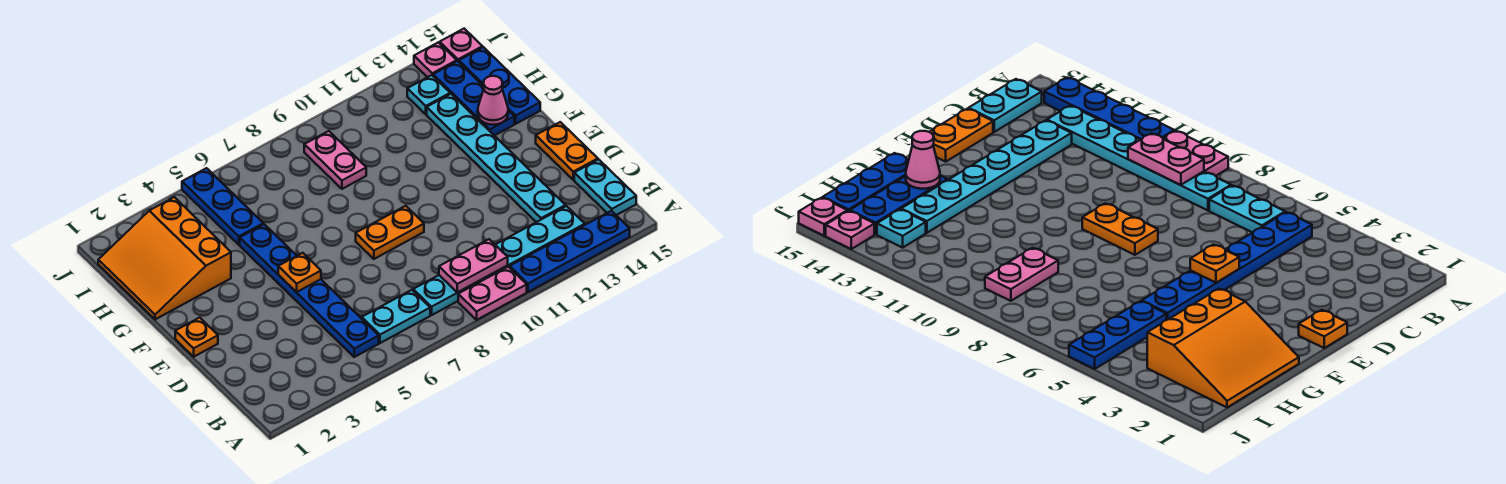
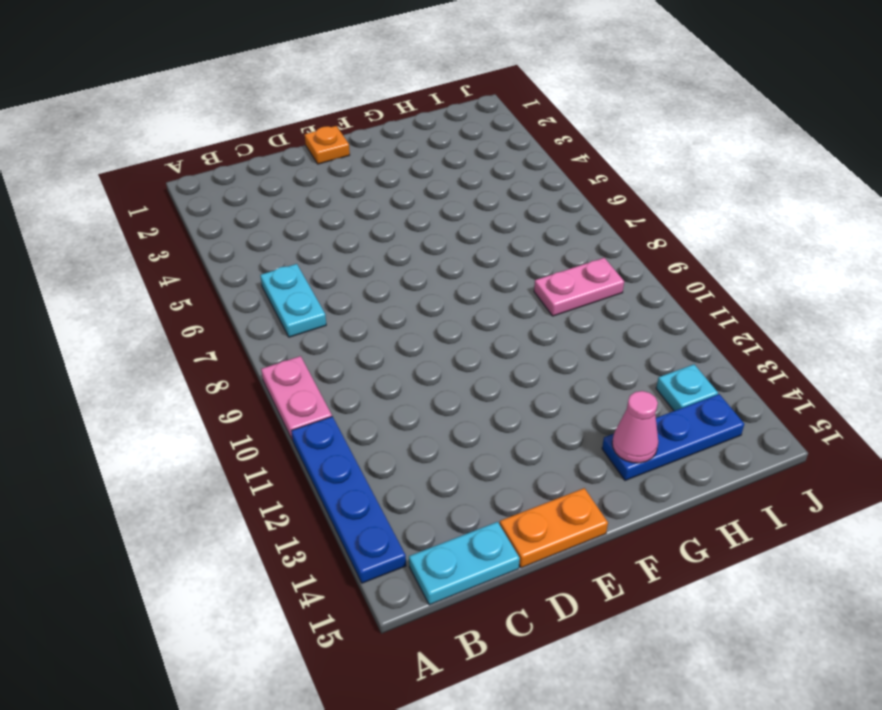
none -> blue plate B5:G5 level 1
none -> cyan plate B8:B13 level 1
none -> cyan plate C13:H13 level 1

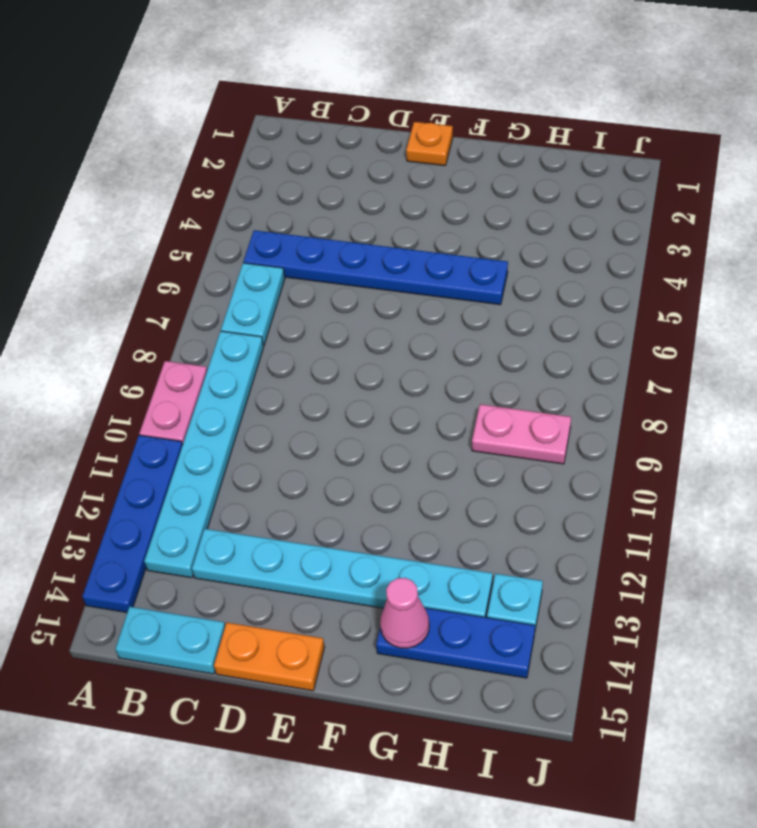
none -> orange plate E8:E9 level 1
none -> orange slope G1:I3 level 1 top 3
none -> blue plate G15:I15 level 1

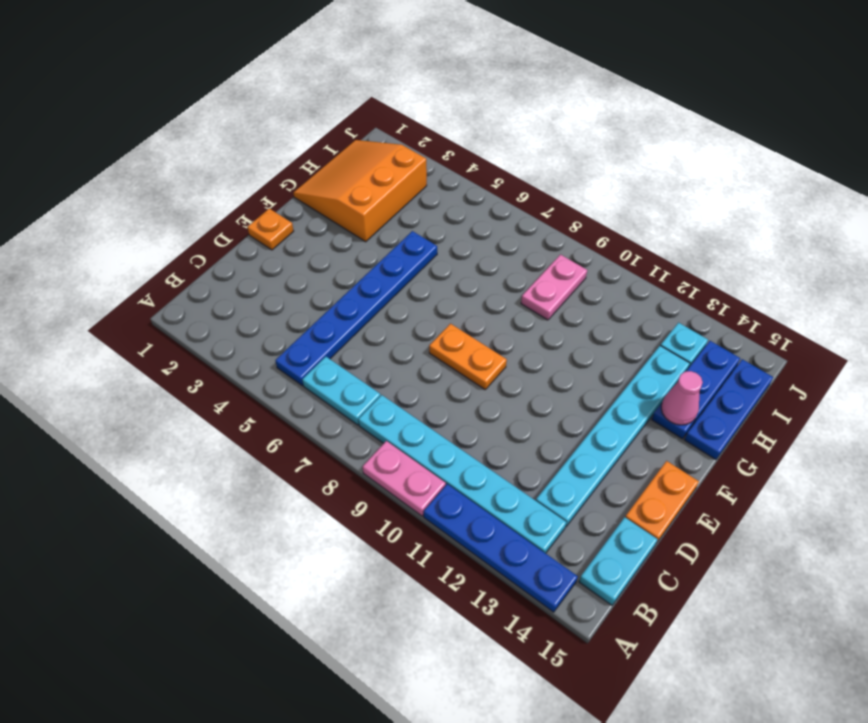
none -> blue plate H5:J5 level 1
none -> pink plate J14 level 1
none -> pink plate J15 level 1

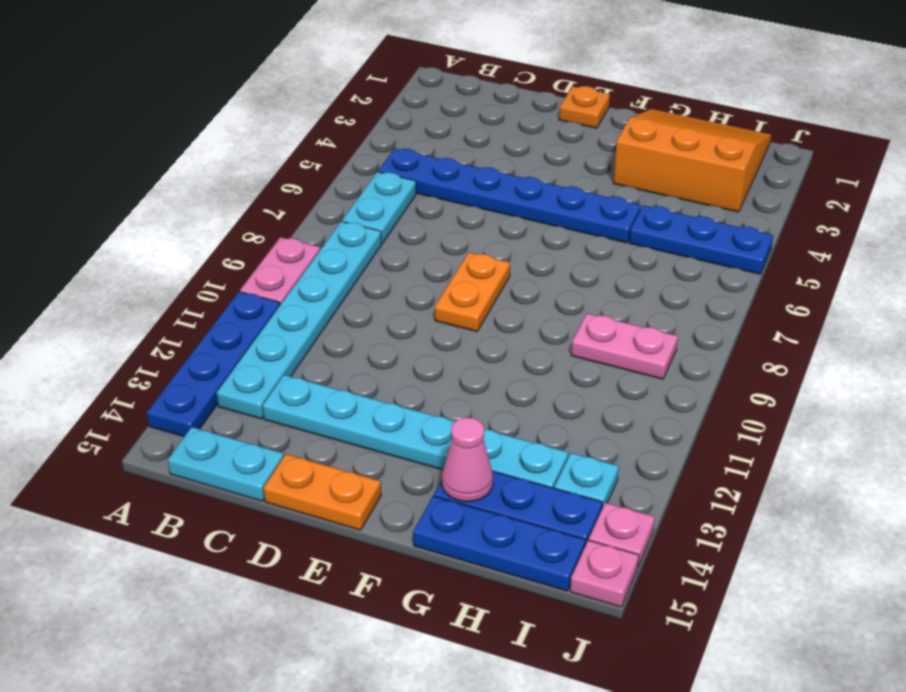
none -> pink plate B9:B10 level 2
none -> orange plate E5 level 2

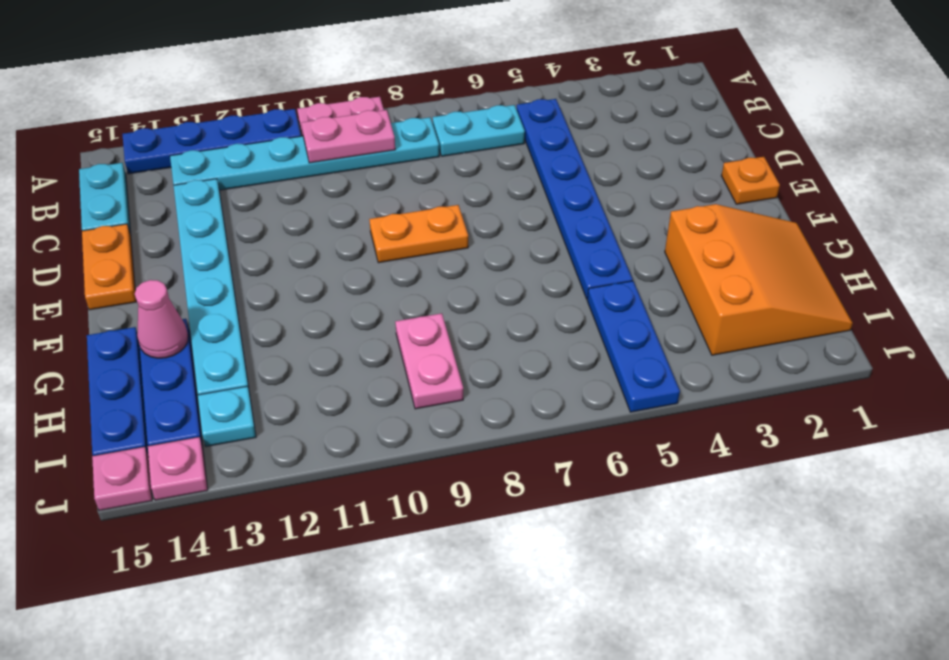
none -> orange plate E5 level 2

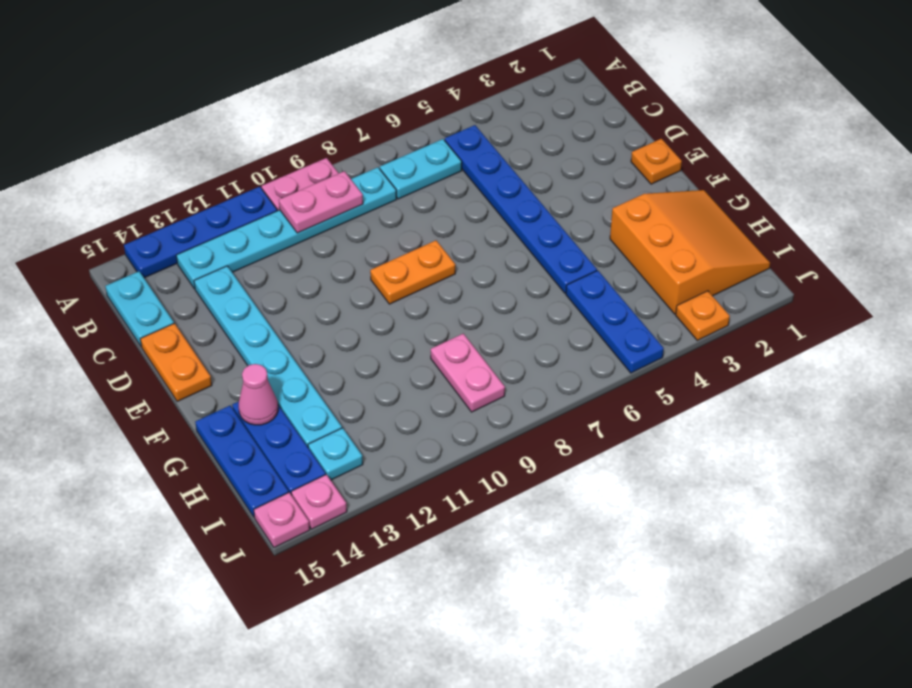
orange plate J3 level 1 -> orange plate E5 level 2

